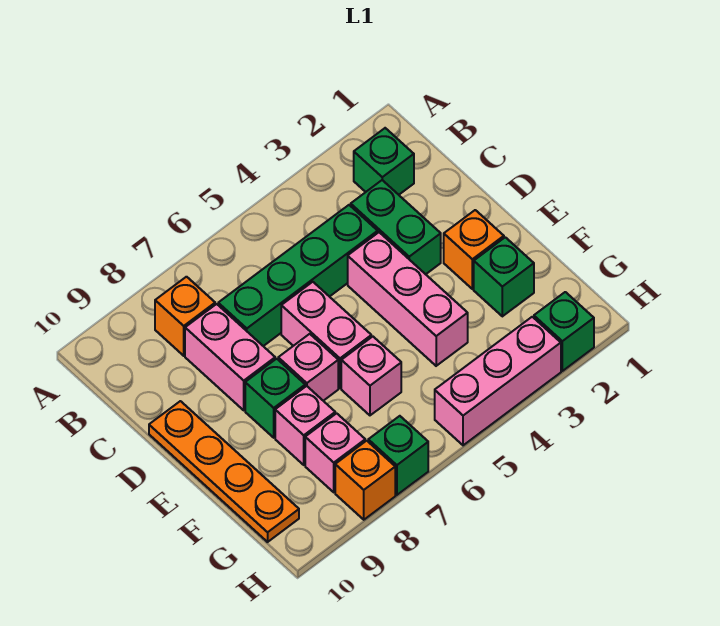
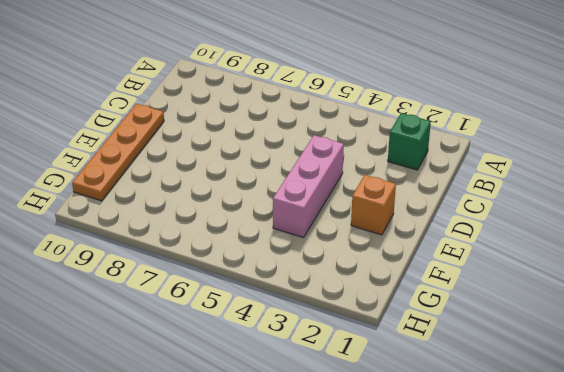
none -> orange brick B8 level 1
none -> green brick C3:D3 level 1
none -> green brick C4:C7 level 1

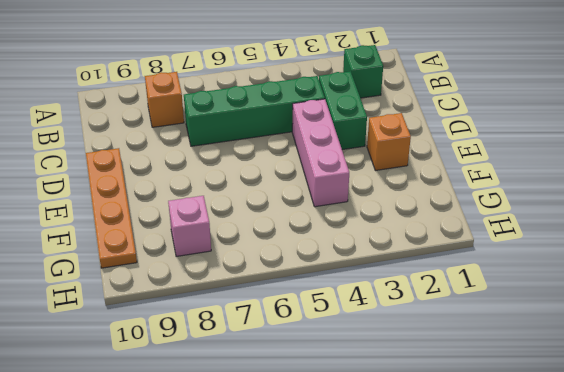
none -> pink brick C8:D8 level 1
none -> pink brick D6:E6 level 1
none -> pink brick E7 level 1

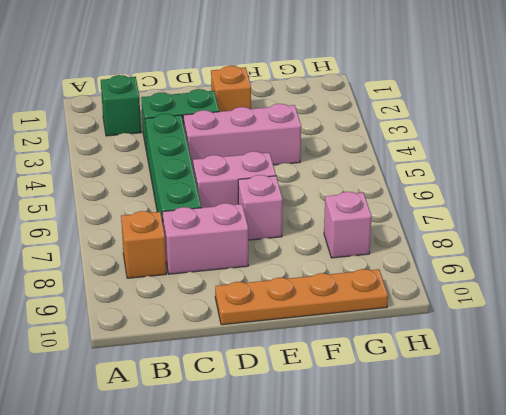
none -> green brick E8 level 1
none -> green brick F2 level 1
none -> pink brick F6 level 1

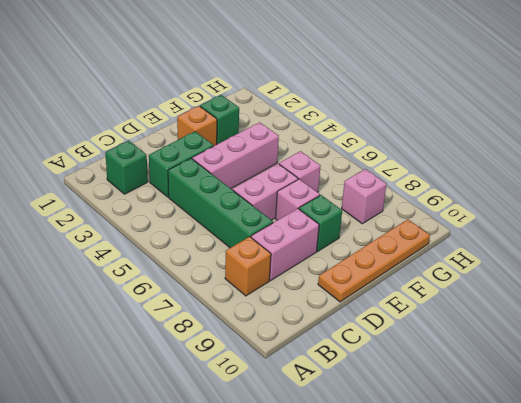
none -> pink brick F8 level 1
none -> green brick H2 level 1
none -> pink brick H3:H5 level 1

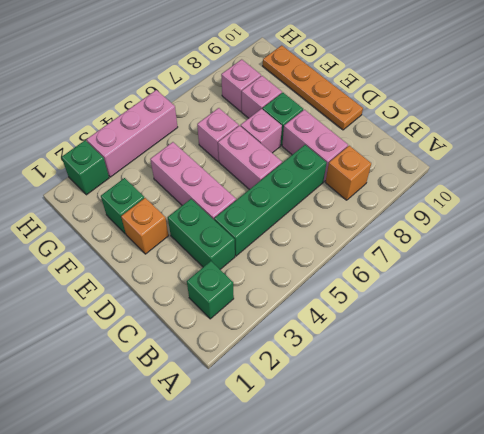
none -> green brick H7 level 1
none -> orange brick H8 level 1

